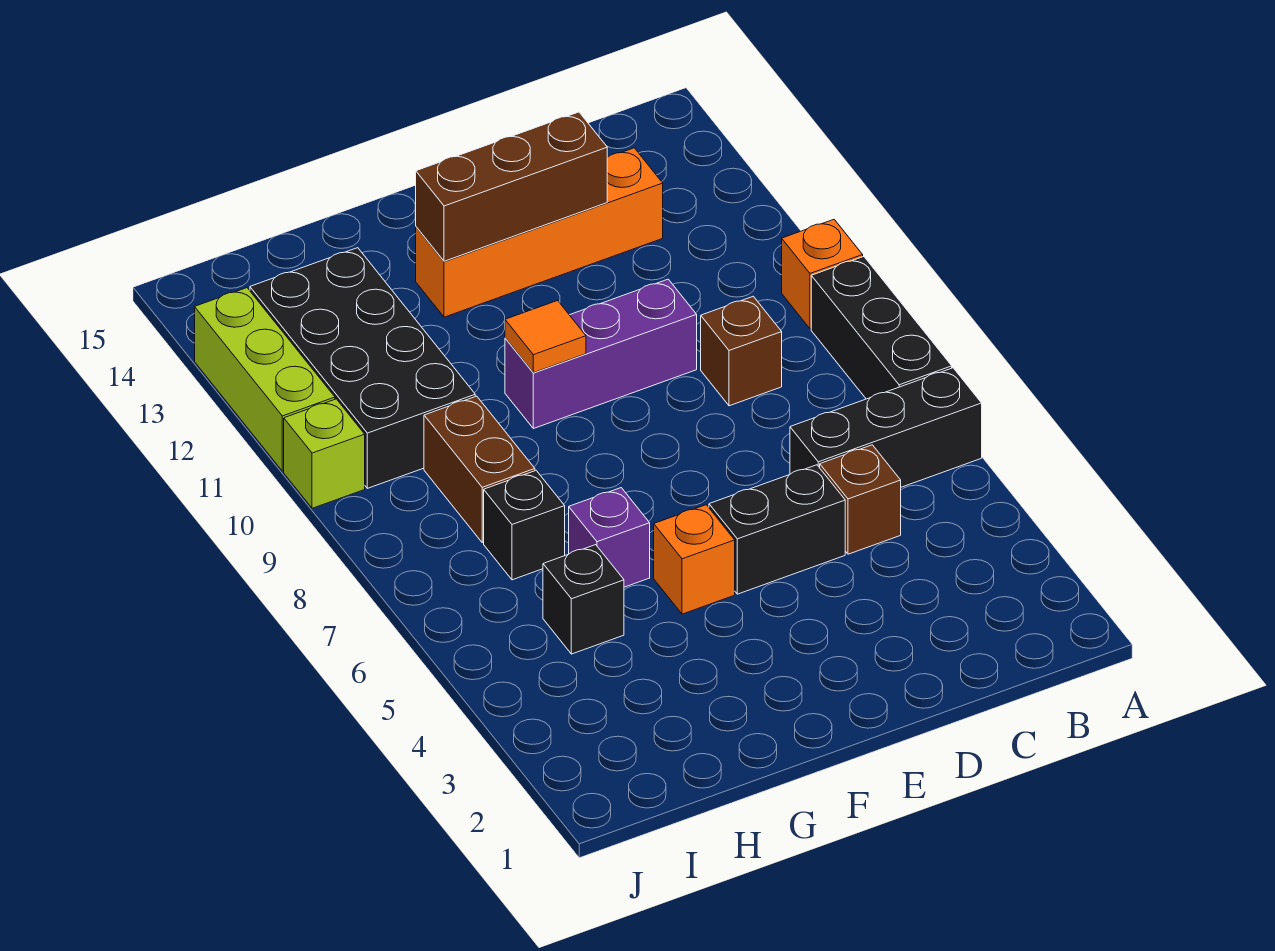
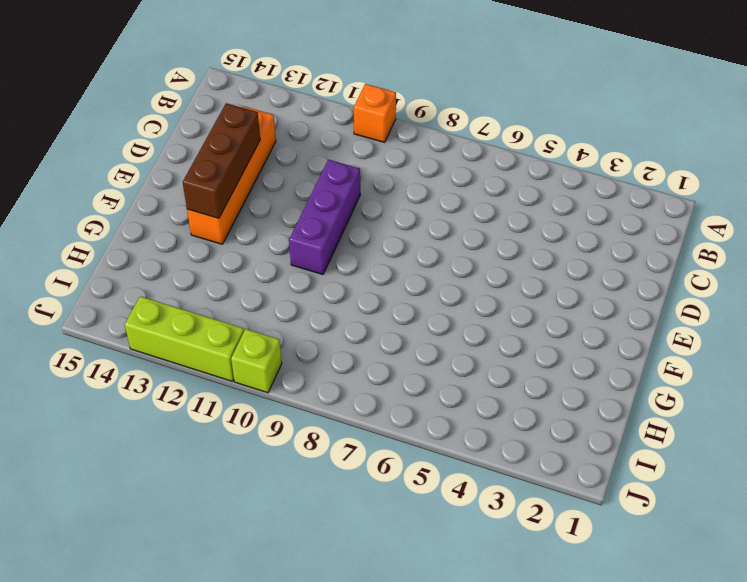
none -> black brick A6:C6 level 1
none -> black brick A7:A9 level 1
none -> brown brick C5 level 1

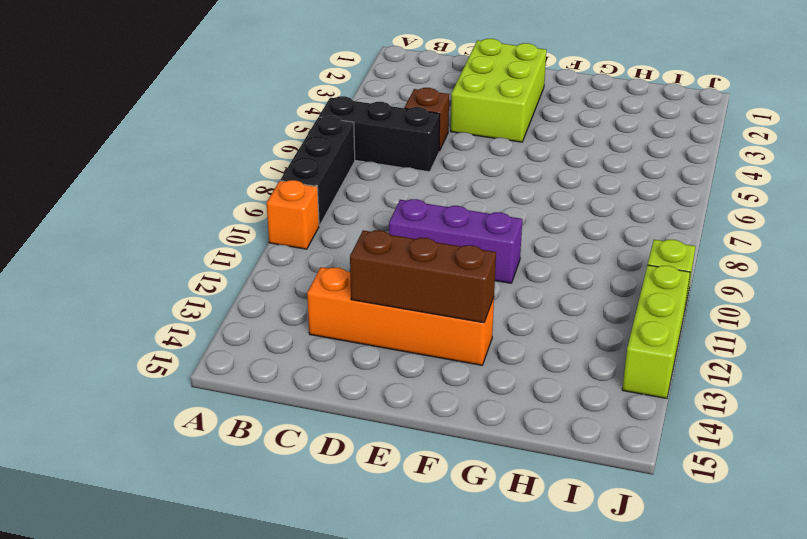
lime brick D2:E4 level 1 -> none
none -> brown brick C9 level 1
none -> black brick D5:E5 level 1
none -> orange brick F5 level 1

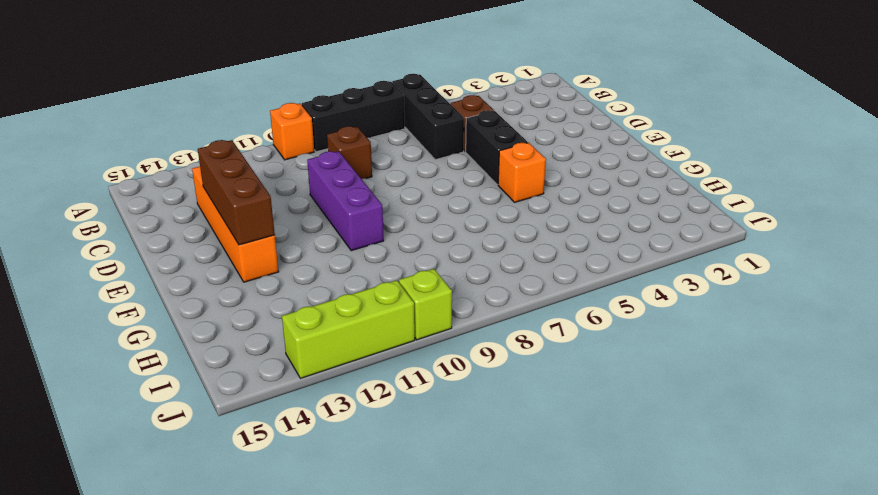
none -> purple brick G6 level 1
none -> black brick H5 level 1
none -> black brick H7 level 1

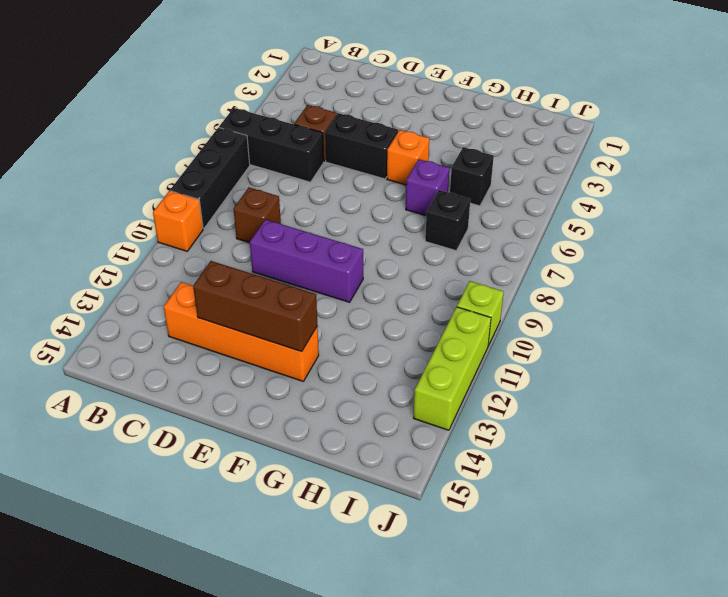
none -> brown brick H8:H9 level 1
none -> black brick H10:I13 level 1
none -> orange tile F10 level 2

